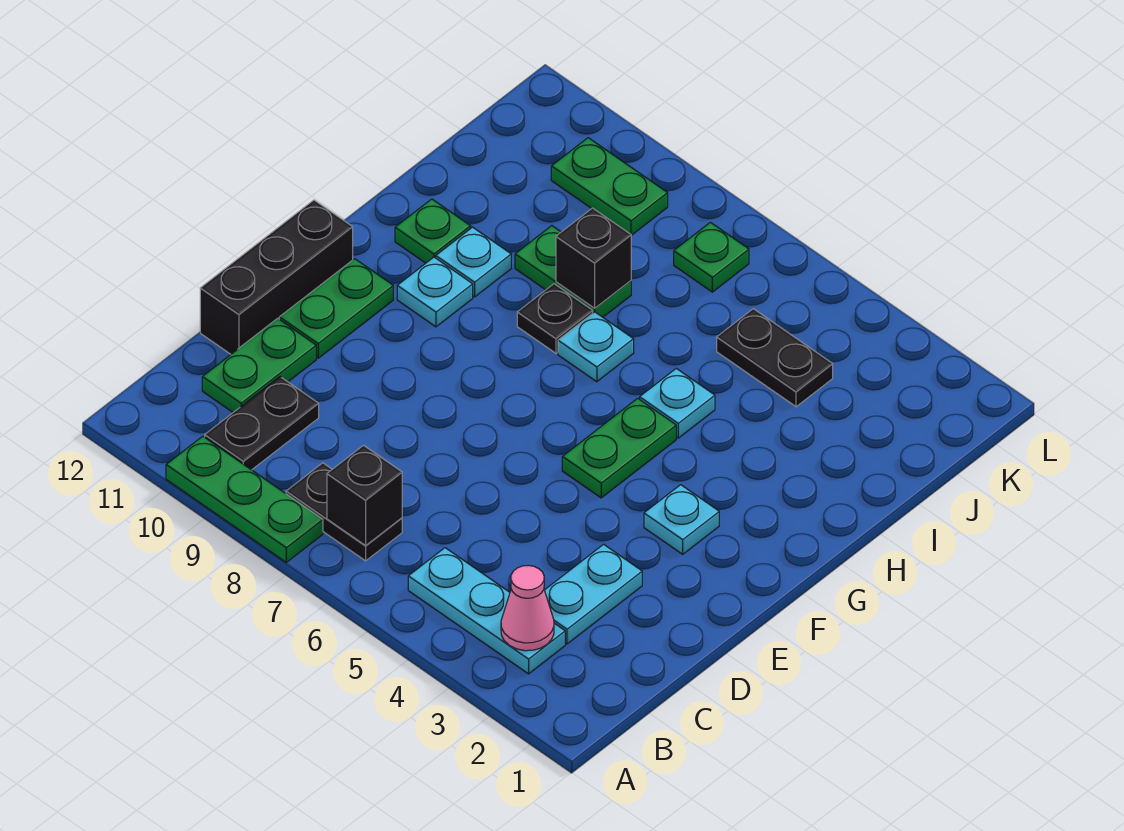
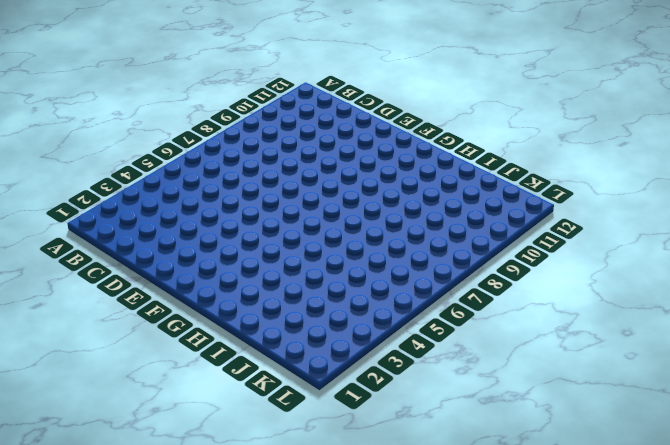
none -> green plate A8:A10 level 1
none -> cyan plate B3:B5 level 1
none -> black plate B7:B8 level 1

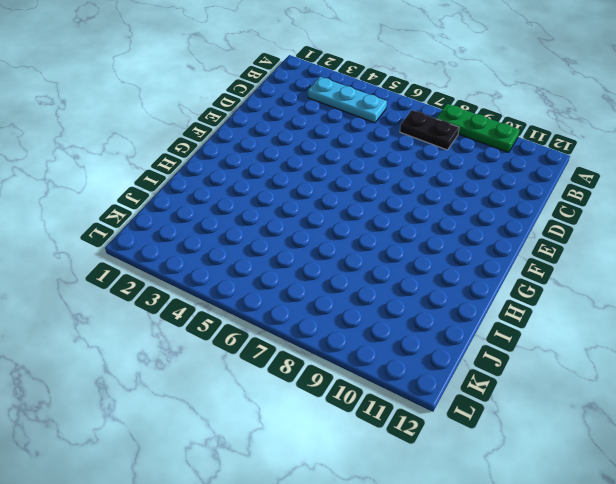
none -> black plate B10:C10 level 1
none -> cyan plate C3:D3 level 1
none -> green plate C11:D11 level 1

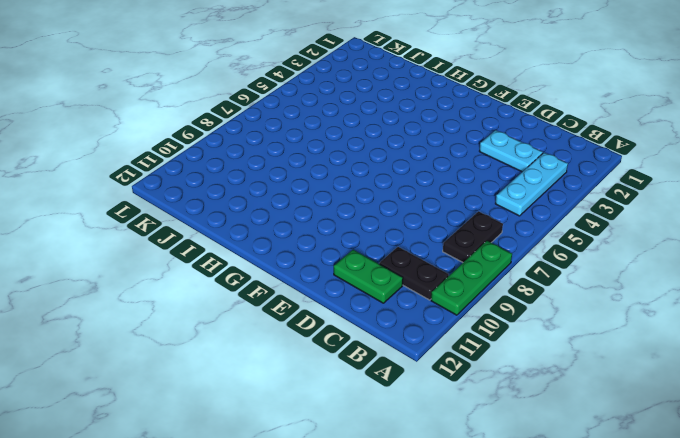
none -> black brick D12:F12 level 1
none -> green plate E11:F11 level 1
none -> cyan plate F3 level 1

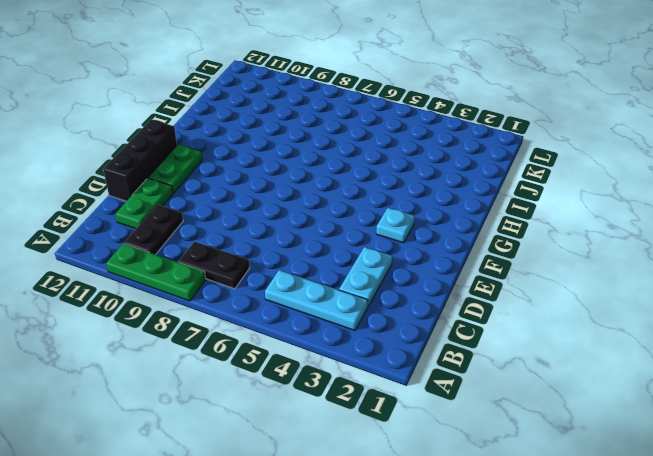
none -> green plate F5:G5 level 1
none -> cyan plate G10 level 1
none -> cyan plate H5 level 1

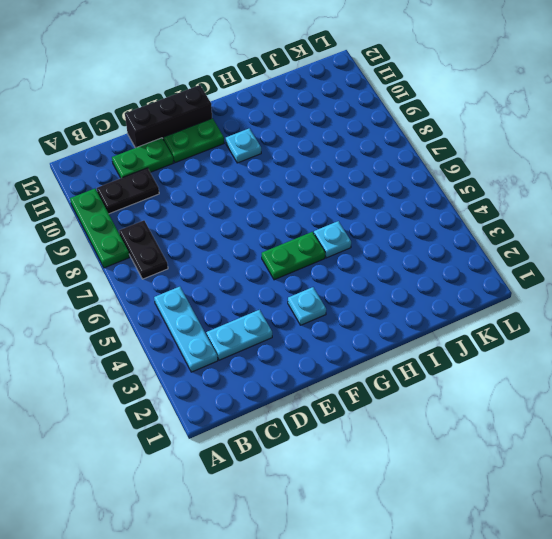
none -> cyan plate H7 level 1
none -> black plate H8 level 1
none -> cyan plate H10 level 1

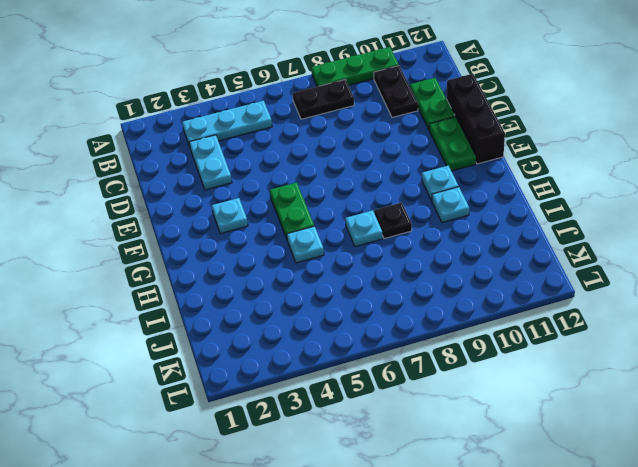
none -> green plate H11 level 1
none -> green plate I8:I9 level 1
none -> black plate J4:J5 level 1

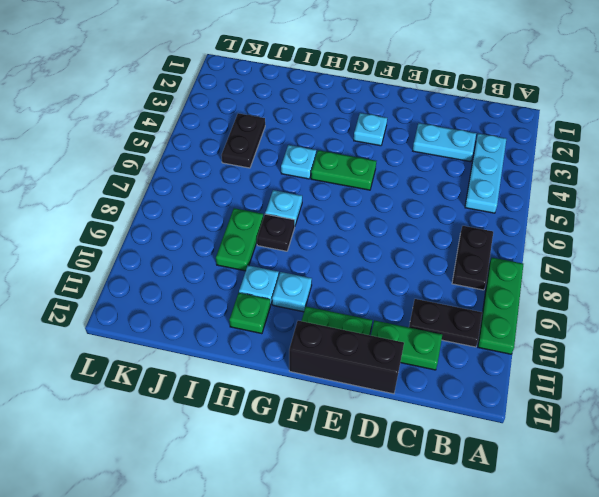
none -> green plate K7 level 1
none -> green plate K9:K10 level 1
none -> pink cone B3 level 2

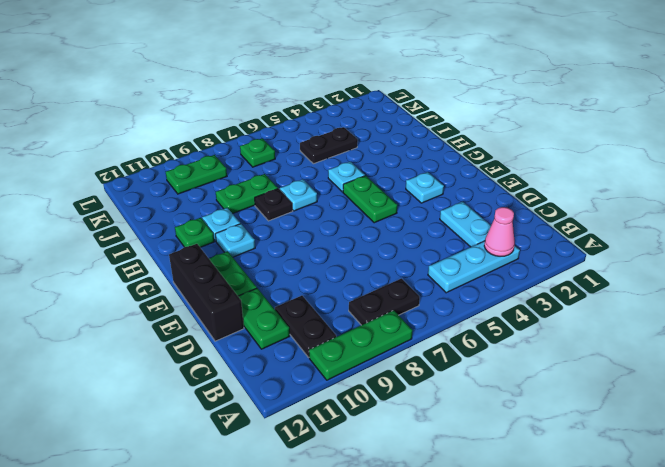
none -> black brick B7 level 2
none -> black brick I8 level 2

